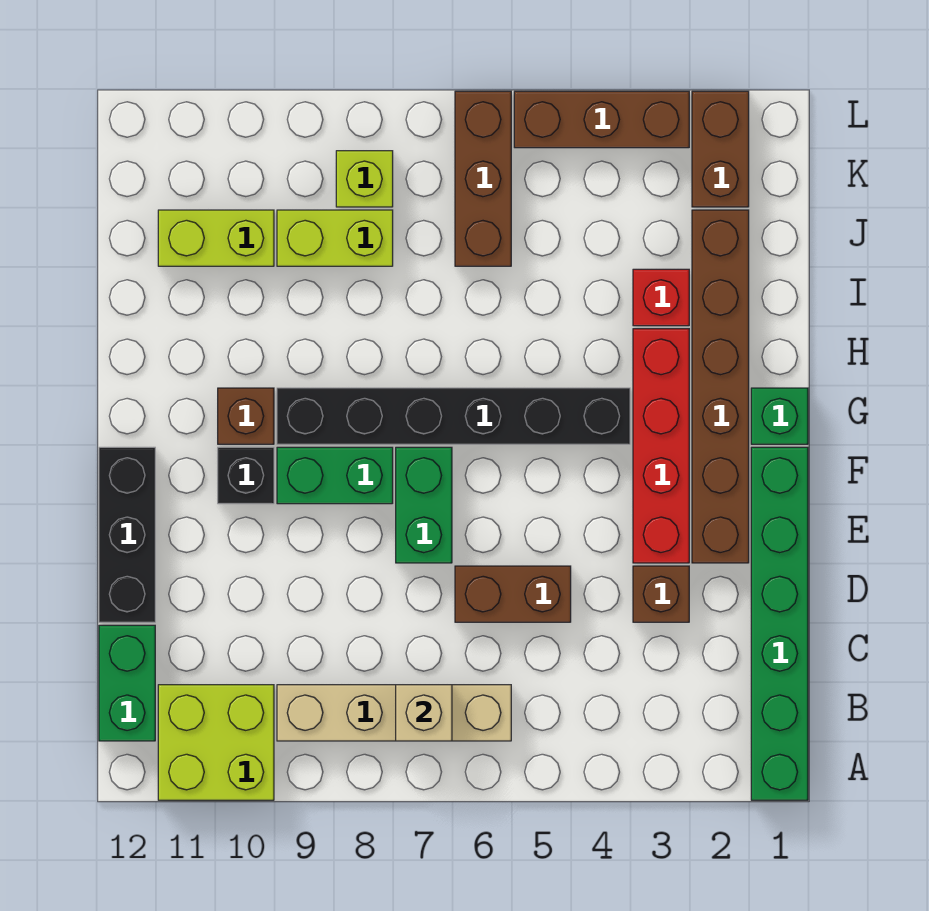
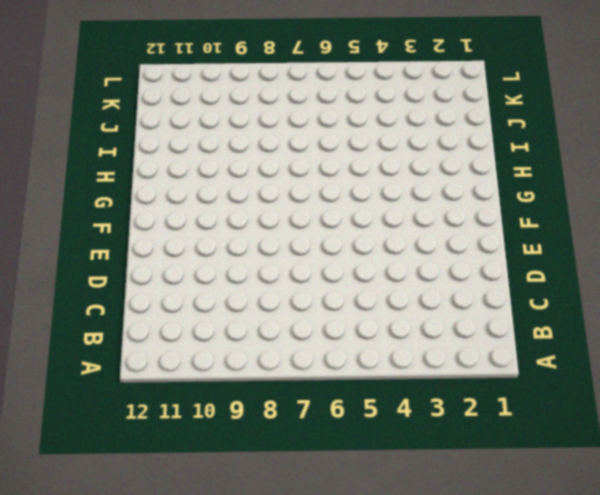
none -> green brick A1:F1 level 1
none -> lime brick A10:B11 level 1
none -> tan brick B6:B9 level 1

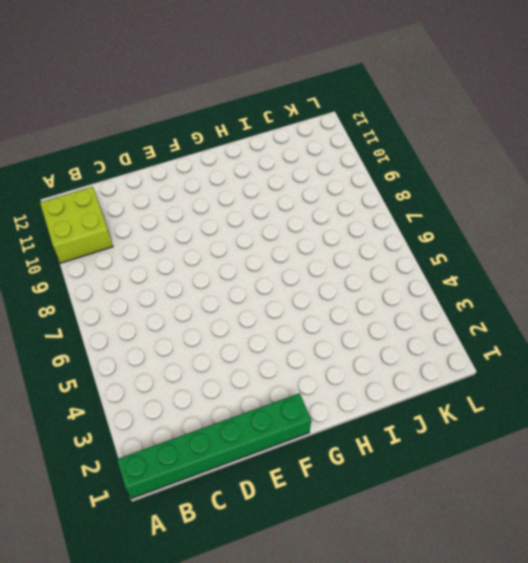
none -> tan brick B6:B9 level 1
none -> green brick B12:C12 level 1
none -> brown brick D3 level 1

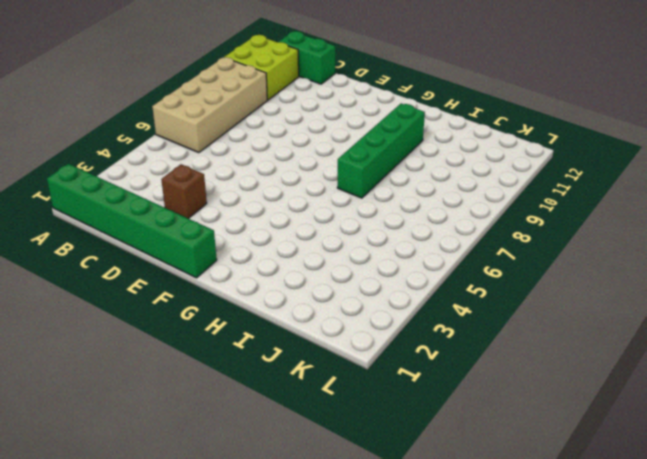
tan brick A6:B9 level 1 -> tan brick B6:B9 level 1
green brick H7:H10 level 1 -> none
none -> brown brick D5:D6 level 1
none -> black brick D12:F12 level 1
none -> brown brick E2:J2 level 1

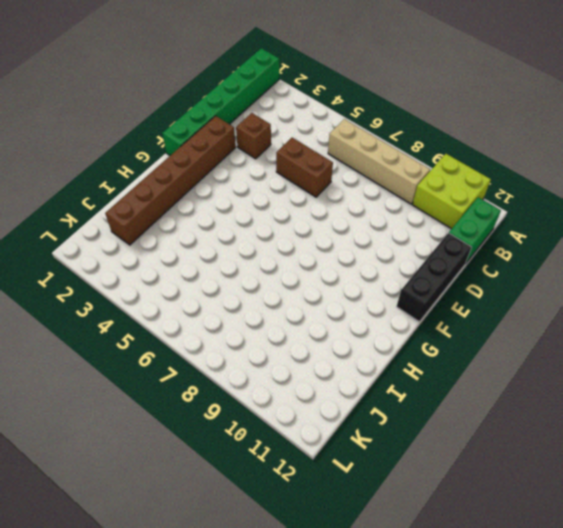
none -> red brick E3:H3 level 1
none -> green brick E7:F7 level 1
none -> green brick F8:F9 level 1

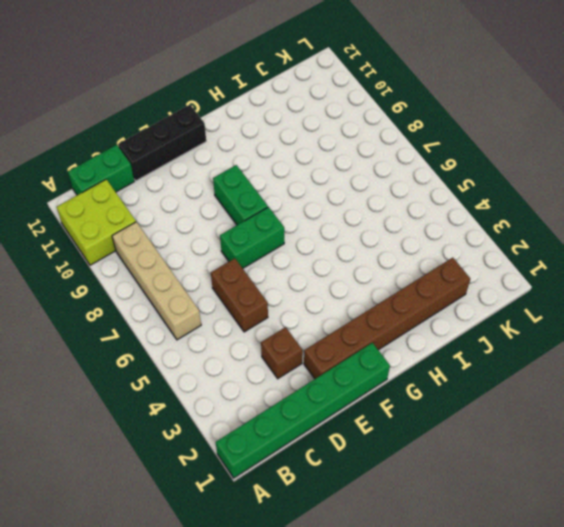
none -> red brick E3:H3 level 1
none -> black brick F10 level 1
none -> green brick G1 level 1

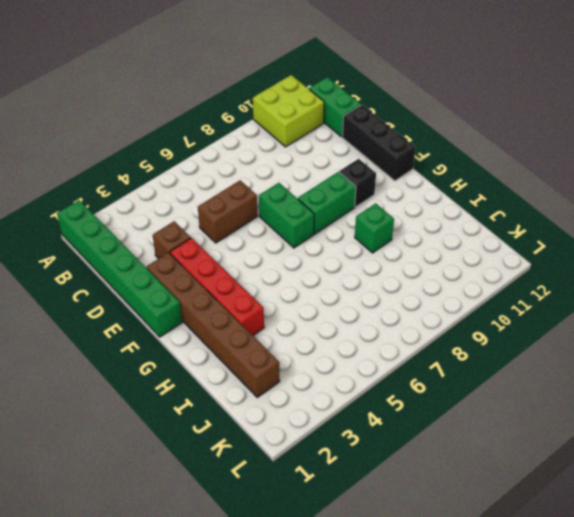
green brick H9 level 1 -> green brick G1 level 1
none -> tan brick B6:B9 level 1
none -> black brick G4:G9 level 1
none -> brown brick G10 level 1

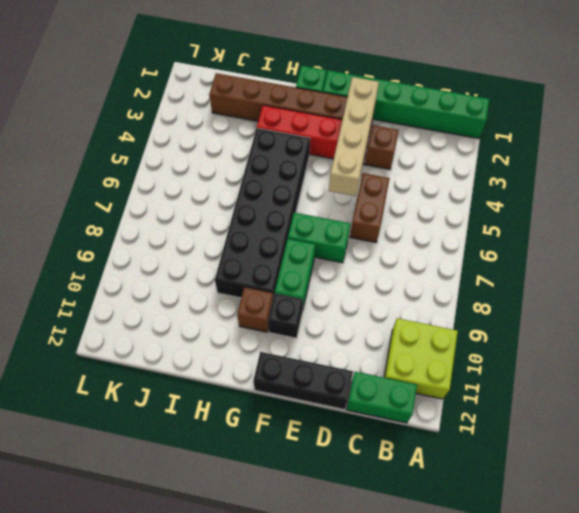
tan brick E2:E5 level 2 -> tan brick B6:B9 level 1
black brick G4:H9 level 1 -> black brick G4:G9 level 1
none -> red brick I3 level 1
none -> brown brick J6:L6 level 1
none -> lime brick J8:J9 level 1

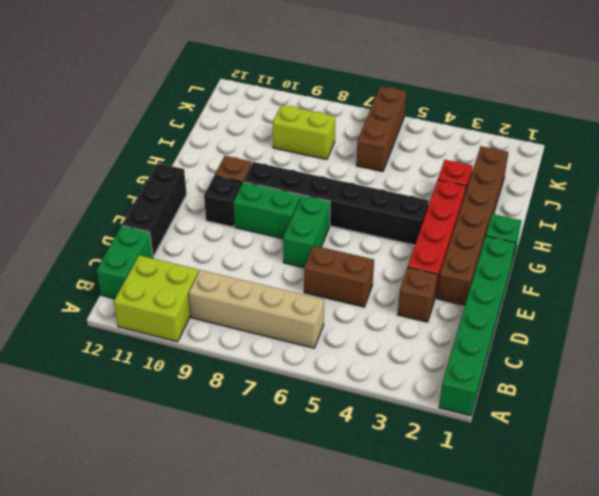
none -> lime brick J10:J11 level 1
none -> brown brick K2:L2 level 1
none -> lime brick K8 level 1

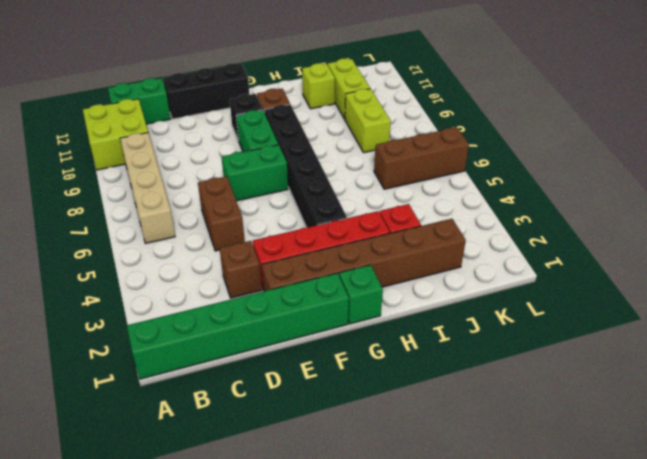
lime brick I11 level 1 -> lime brick K8 level 1
none -> brown brick K2:L2 level 1
none -> brown brick L3:L5 level 1
none -> tan brick B7 level 2

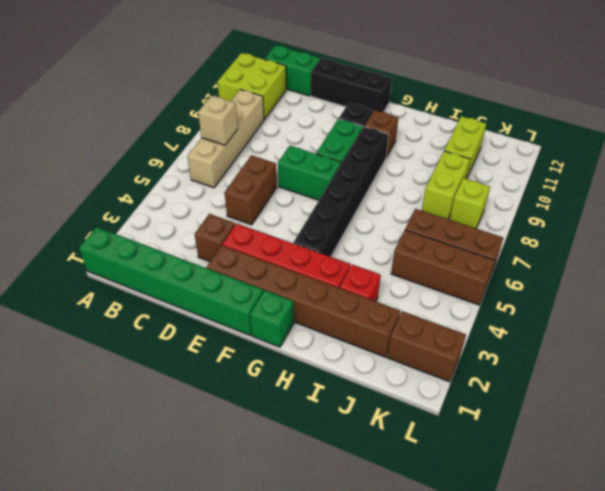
brown brick J5:L5 level 1 -> brown brick L3:L5 level 1

